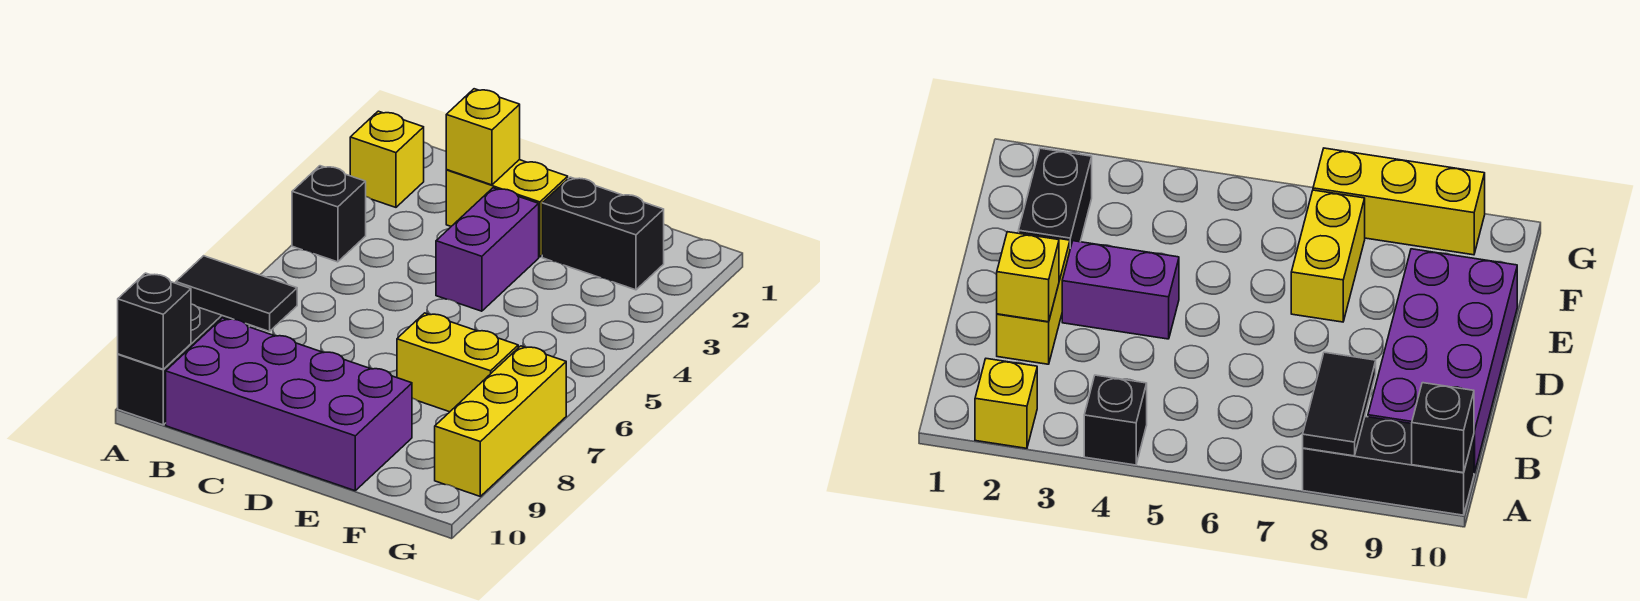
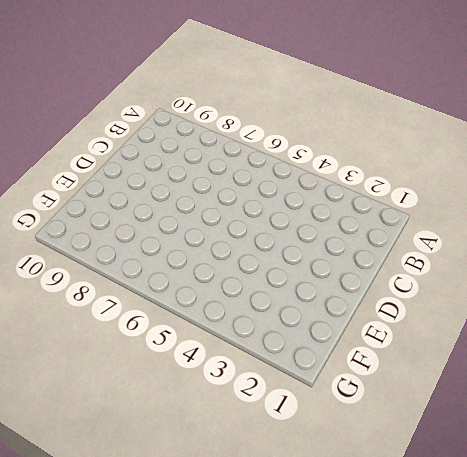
none -> yellow brick A2 level 1
none -> black brick A4 level 1
none -> black brick A8:A10 level 1

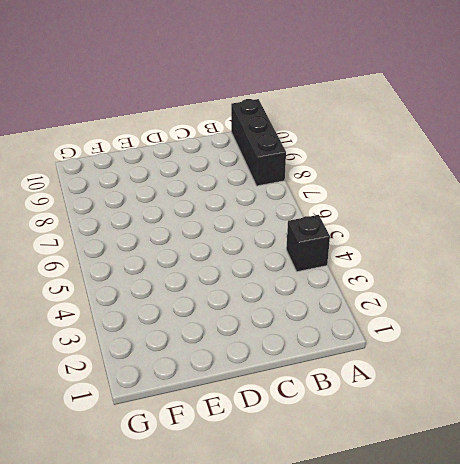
none -> yellow brick A2 level 1
none -> purple brick B9:E10 level 1
none -> yellow brick C2:D2 level 1

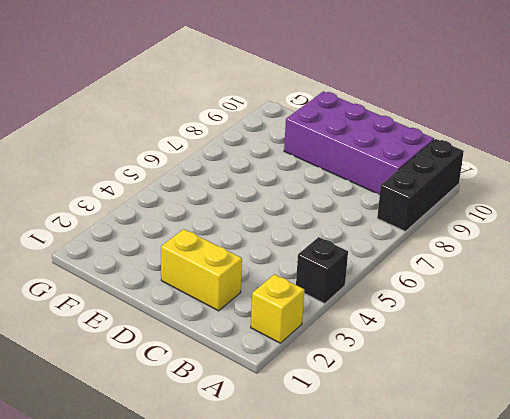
none -> purple brick D3:D4 level 1
none -> black brick E2:F2 level 1
none -> yellow brick E7:F7 level 1

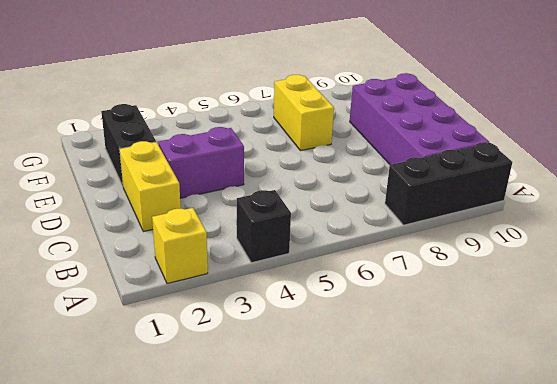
none -> yellow brick G7:G9 level 1
none -> black tile A8:B8 level 2
none -> black brick A10 level 2

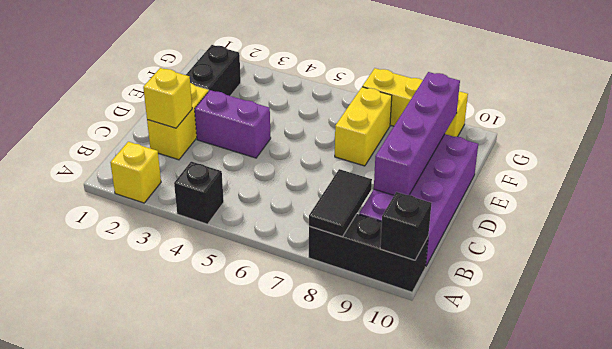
purple brick C9:F9 level 2 -> none

